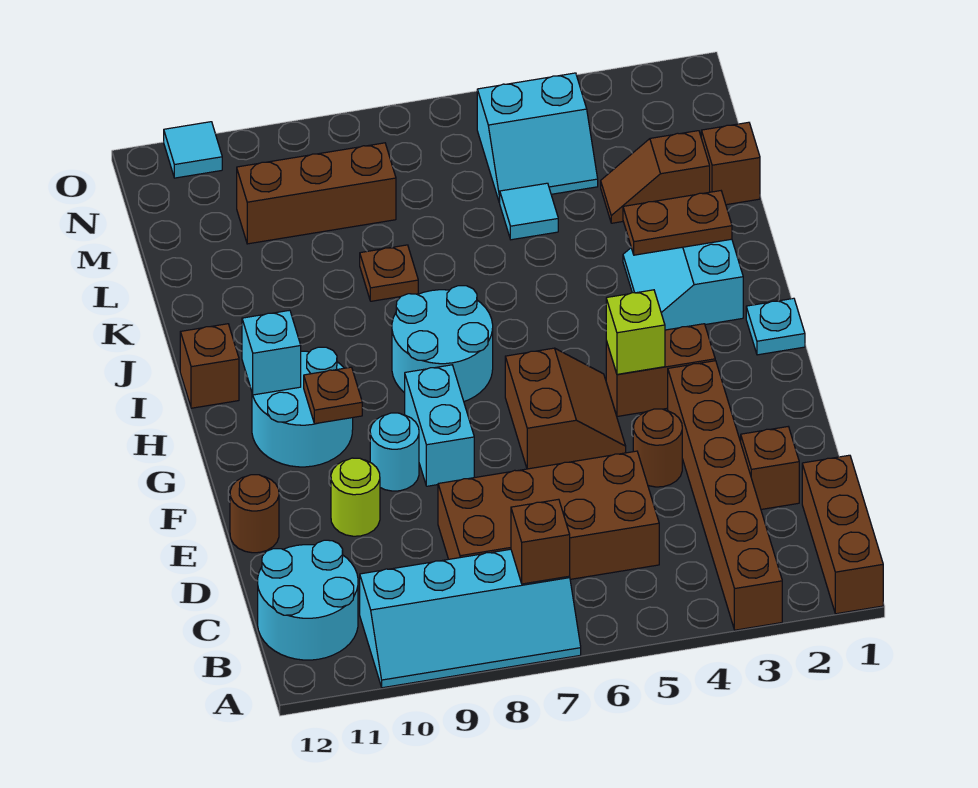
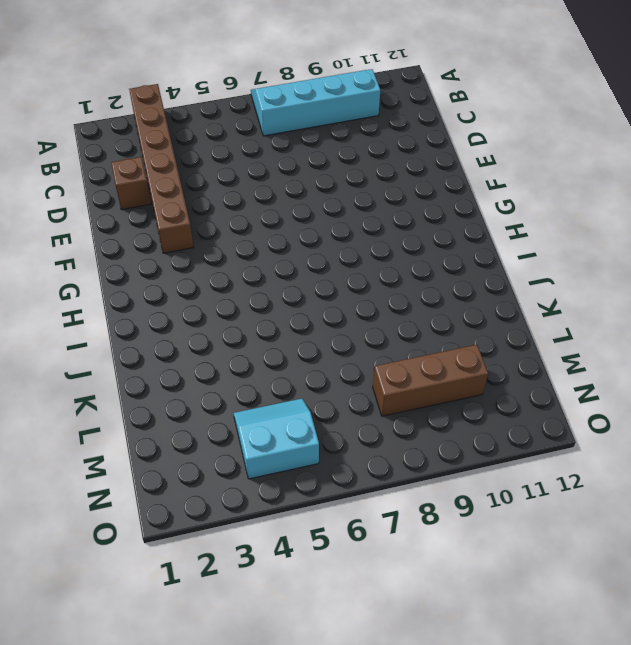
none -> brown brick A1:C1 level 1
none -> cyan round brick B11:C12 level 1
none -> brown brick C5:D8 level 1
none -> brown round brick E4 level 1

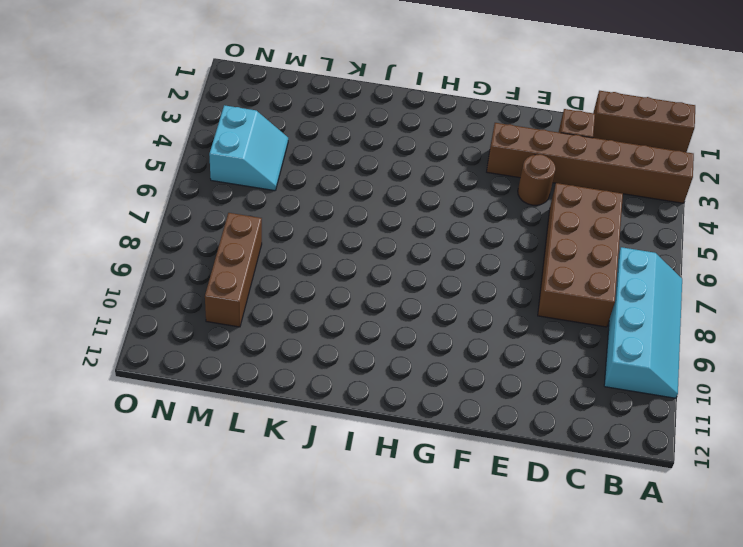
none -> cyan round brick B11:C12 level 1
none -> lime round brick E10 level 1
none -> brown round brick E12 level 1
none -> brown slope F5:G6 level 1 top 6

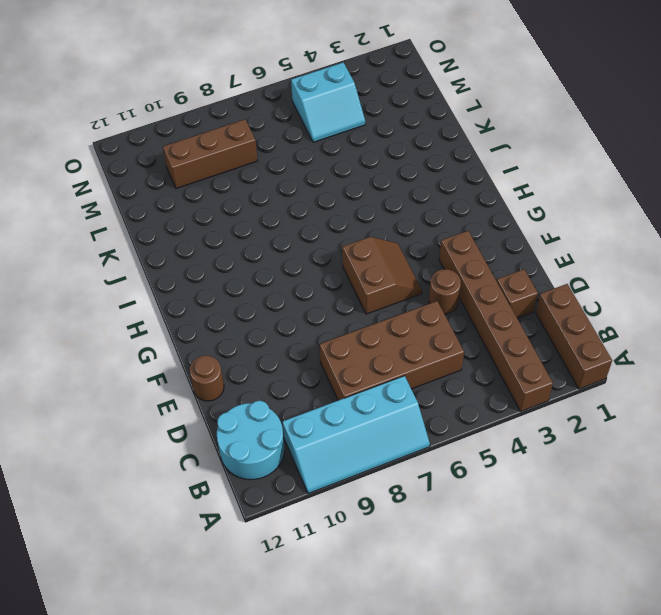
none -> lime round brick E10 level 1
none -> cyan brick F8:G8 level 1
none -> cyan round brick F9 level 1
none -> brown brick G3:G4 level 1

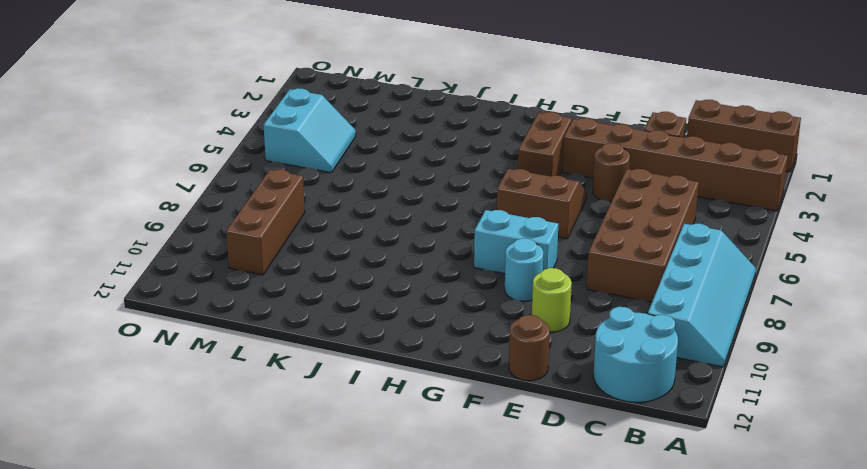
none -> cyan round brick G10:H11 level 1
none -> cyan plate H1 level 1
none -> cyan round brick H7:I8 level 1
none -> cyan slope I2:J3 level 1 top 2

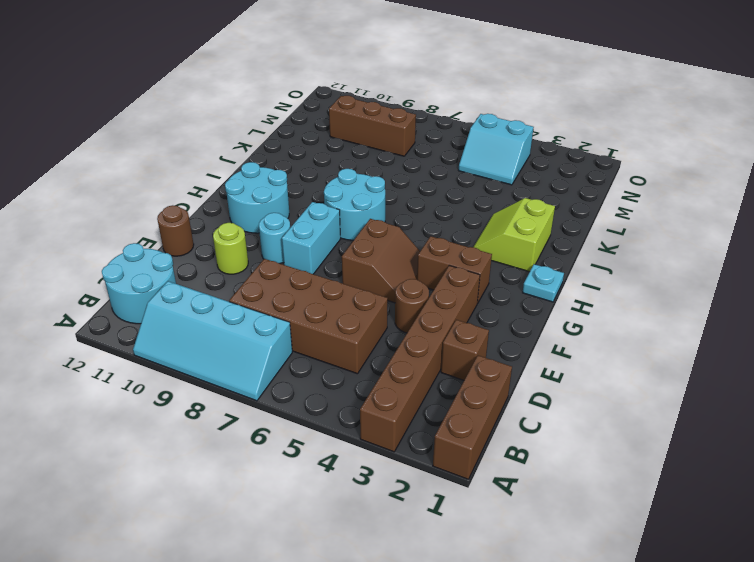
lime slope I2:J3 level 1 top 2 -> cyan slope I2:J3 level 1 top 2
none -> brown brick I12 level 1
none -> brown plate K8 level 1
none -> brown brick L1 level 1
none -> brown slope L2:L3 level 1 top 2

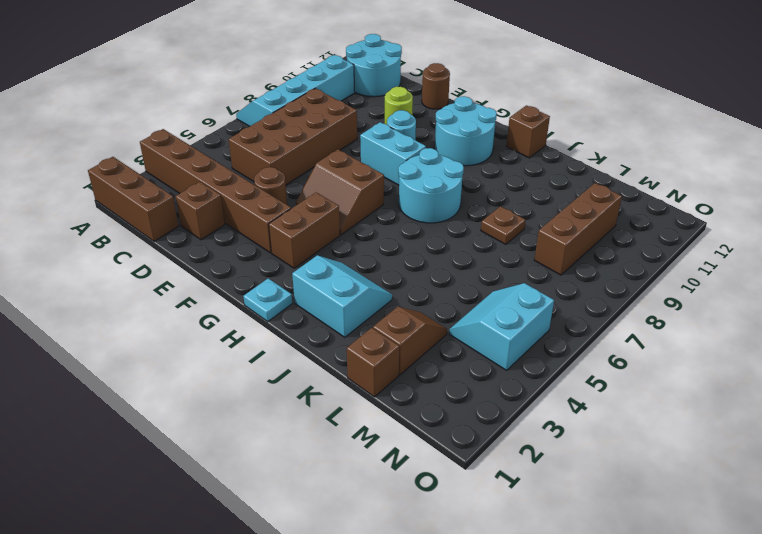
none -> cyan tile L5 level 1
none -> cyan tile O11 level 1
none -> brown brick B7 level 2
none -> lime brick G4 level 2

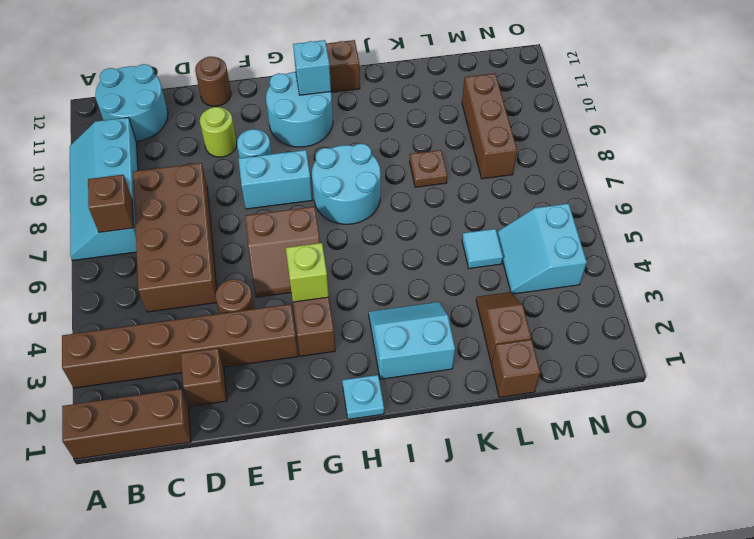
none -> cyan tile O11 level 1
none -> brown plate G10 level 2
none -> brown plate J2:J3 level 2

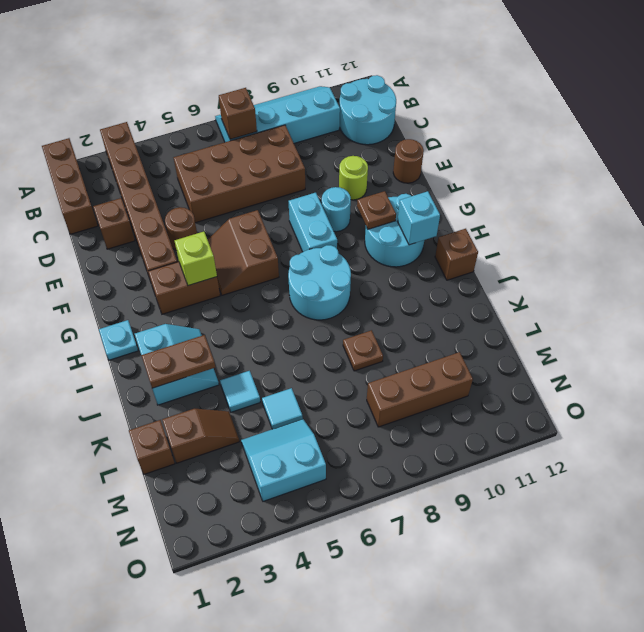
cyan tile K4 level 1 -> cyan tile O11 level 1

